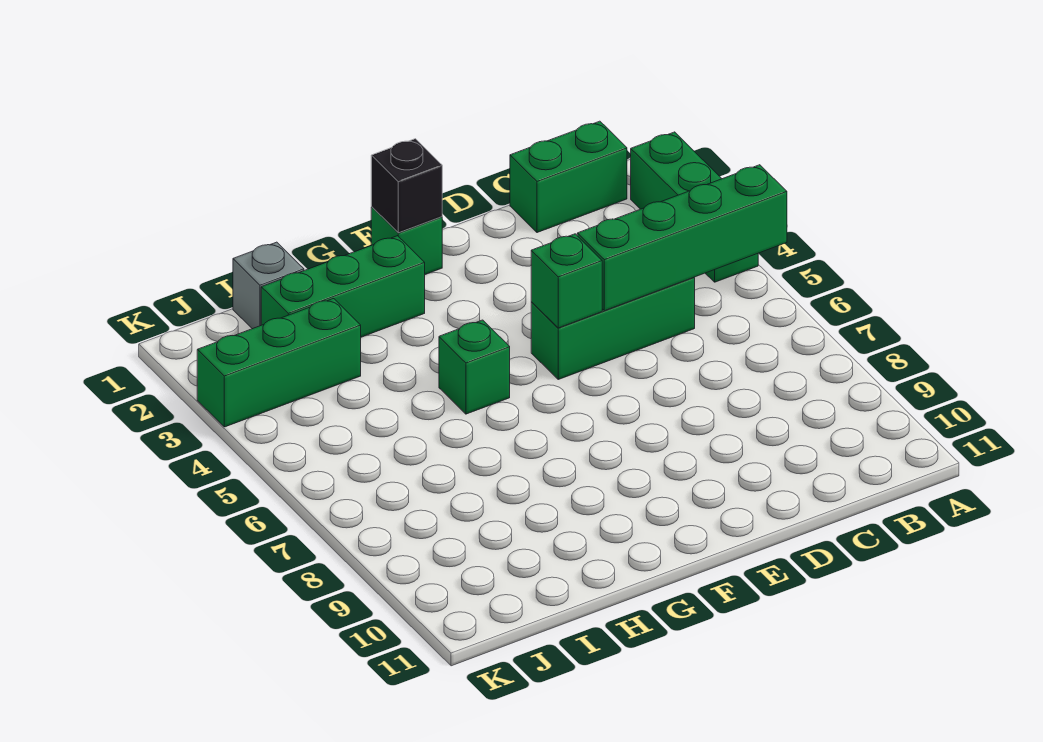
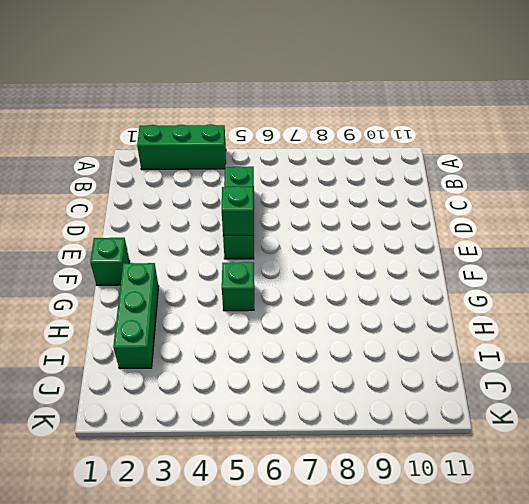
none -> green brick B1:C1 level 1
none -> grey brick I1 level 1

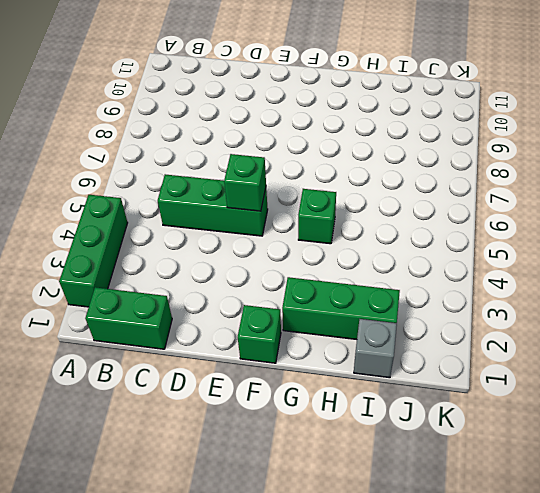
none -> green brick I3:K3 level 1
none -> green brick A5:D5 level 2

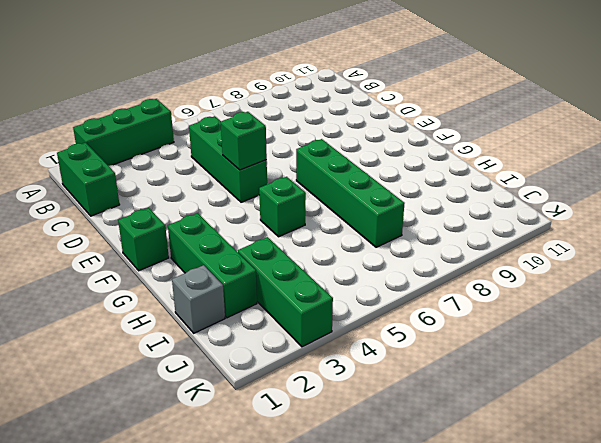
green brick F7:I7 level 1 -> green brick A5:D5 level 2
none -> black brick F1 level 2

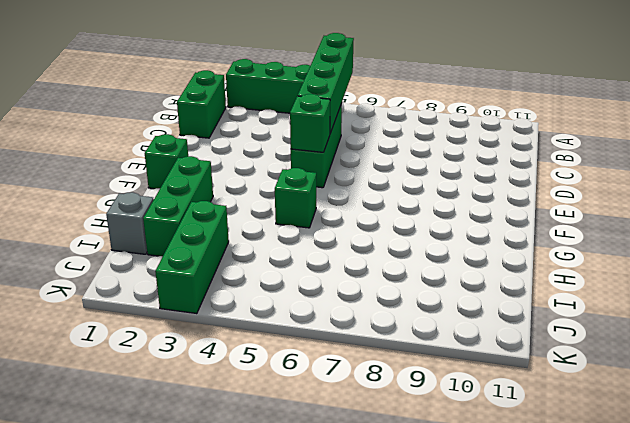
none -> black brick F1 level 2

